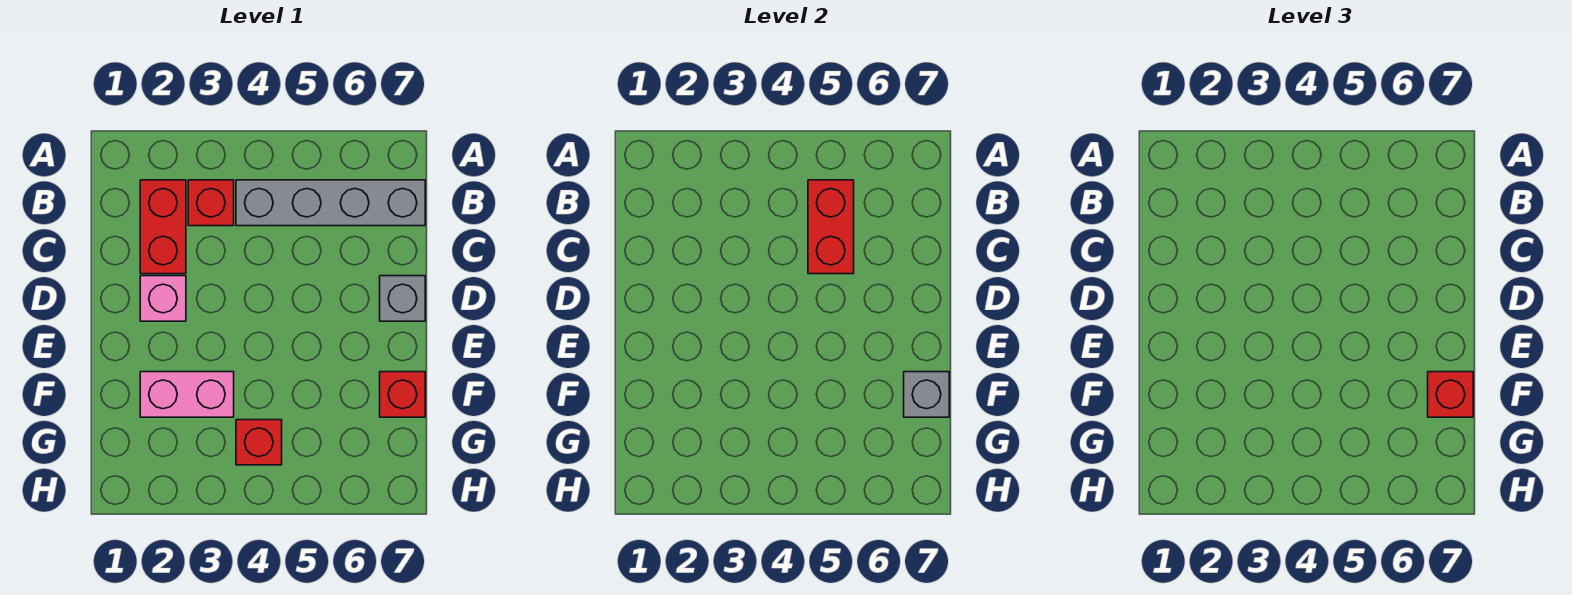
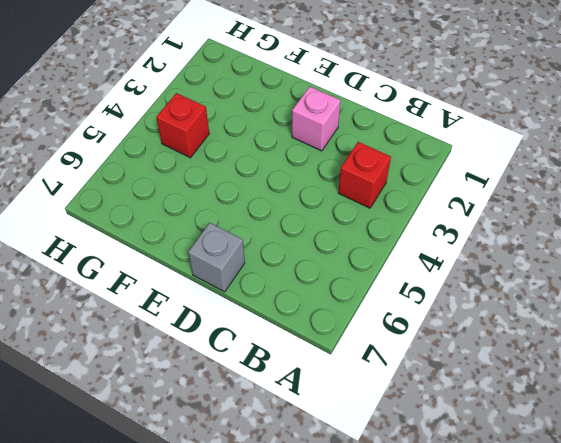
none -> red brick B2:C2 level 1
none -> grey brick B4:B7 level 1

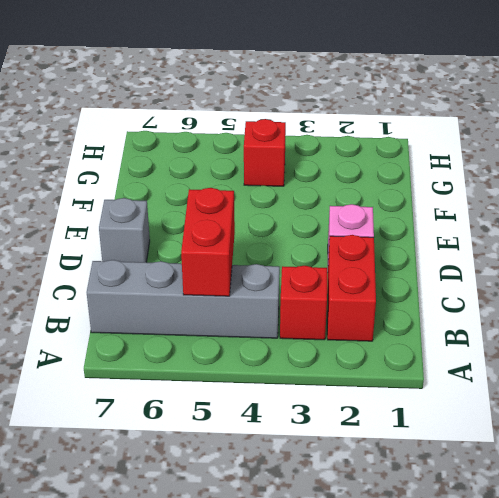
none -> pink brick F2:F3 level 1
none -> red brick F7 level 1

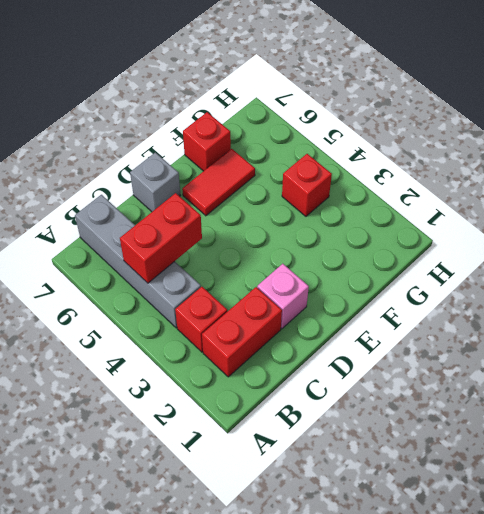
red tile E6:F6 level 1 -> none
none -> pink brick F2:F3 level 1
none -> grey brick F7 level 2

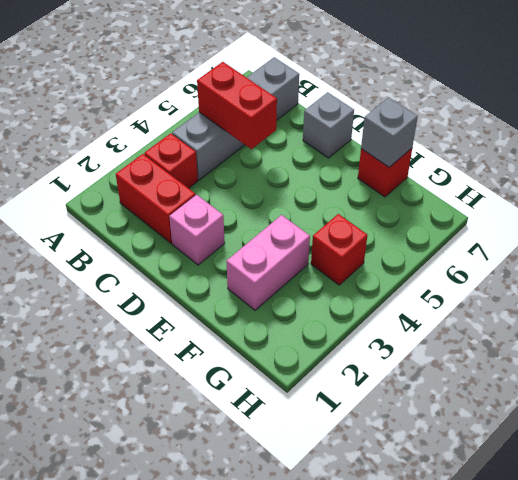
none -> red brick F7 level 3

